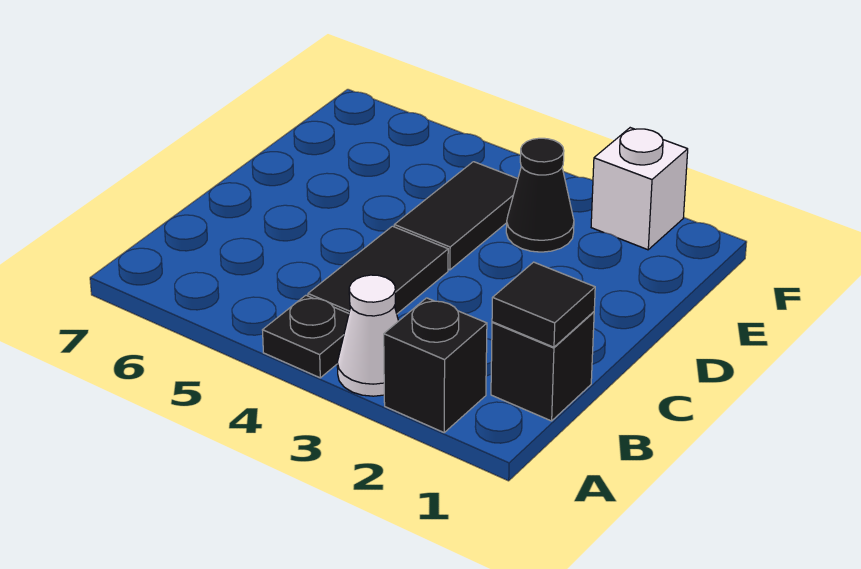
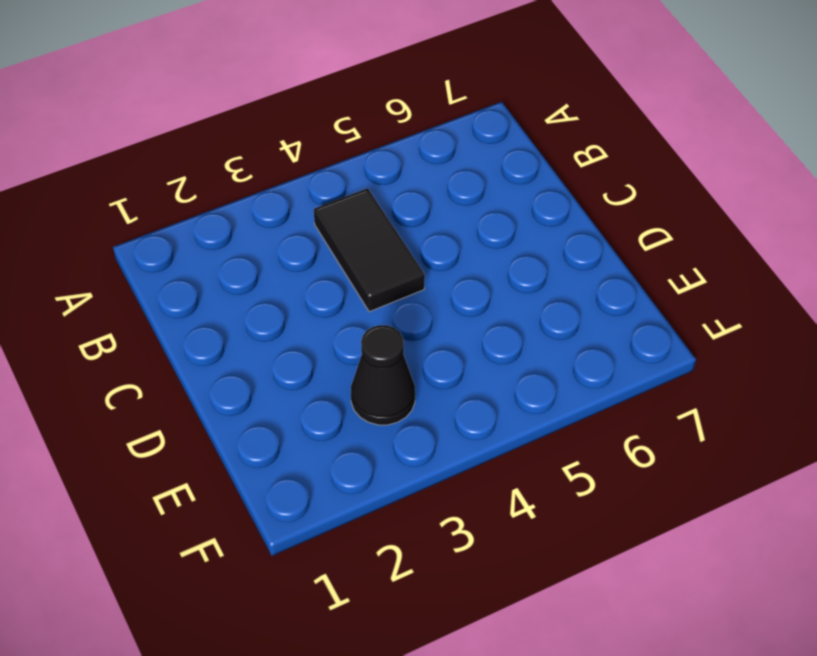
none -> black brick A2 level 1
none -> white cone A3 level 1

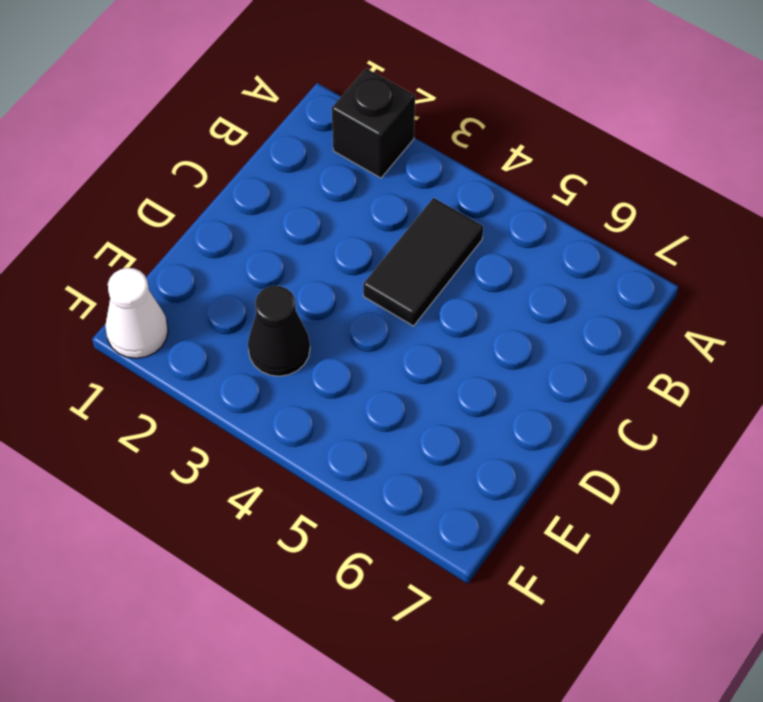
white cone F1 level 1 -> white cone A3 level 1
none -> black plate A4 level 1
none -> black brick B1 level 1

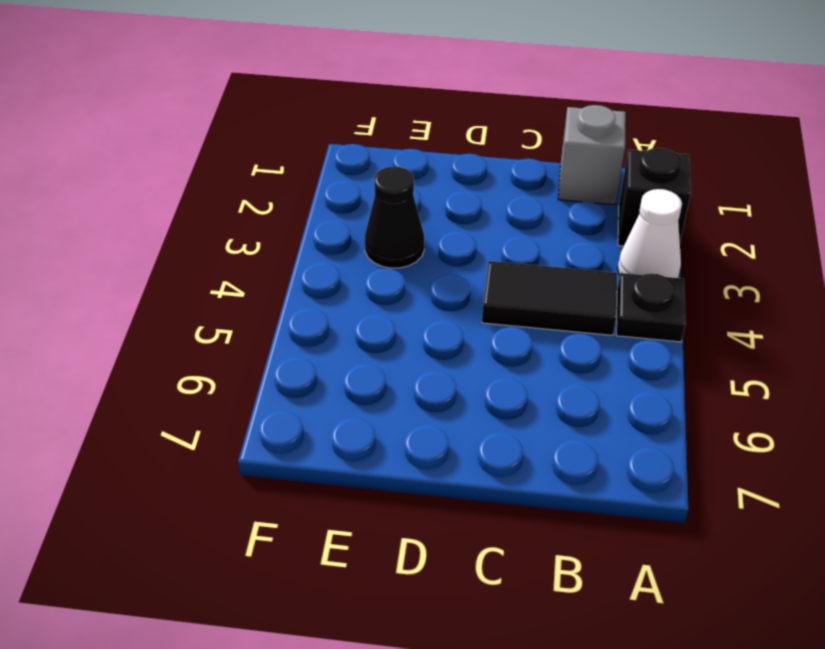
grey brick B1 level 1 -> black brick B1 level 1
none -> black tile D4:E4 level 1
none -> white brick F2 level 1

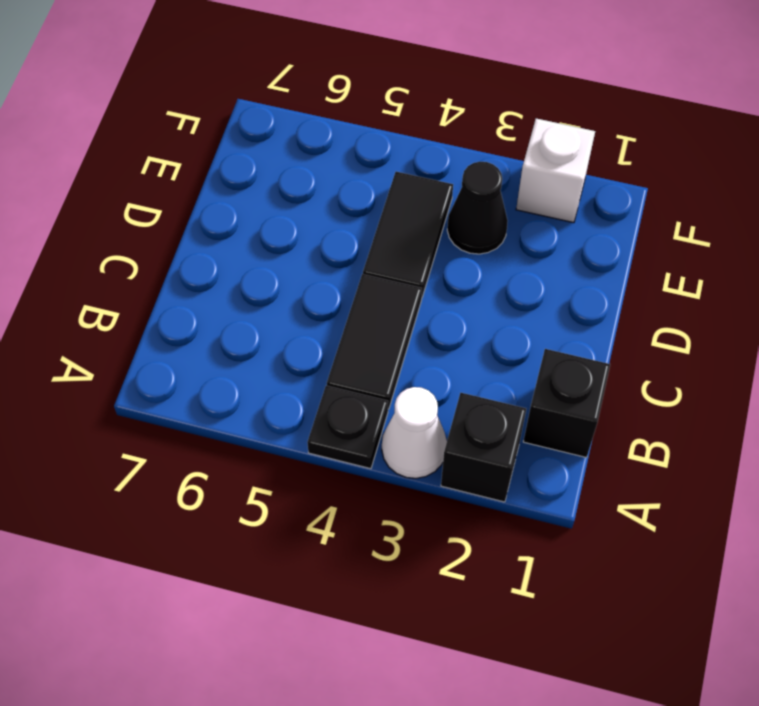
none -> black tile B1 level 2

